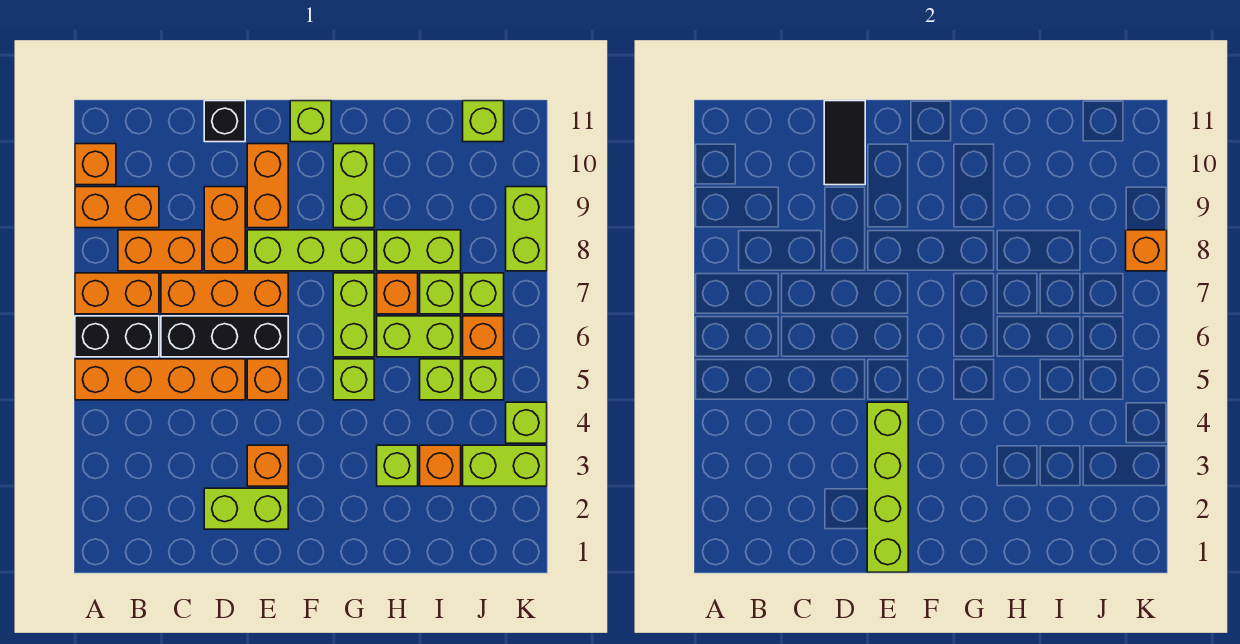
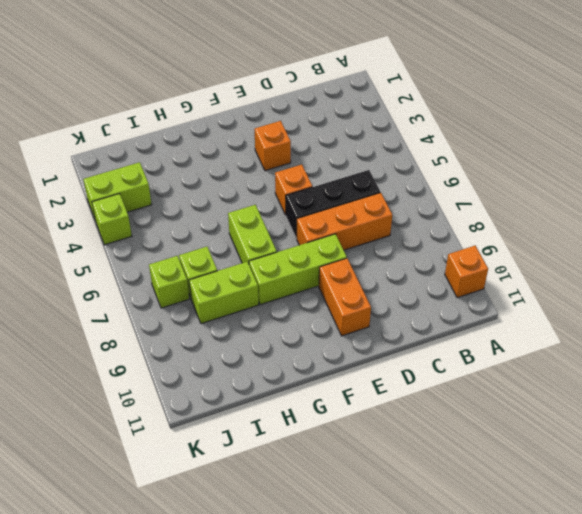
none -> orange brick A5:D5 level 1
none -> black brick A6:B6 level 1
none -> orange brick A7:B7 level 1
none -> orange brick A9:B9 level 1

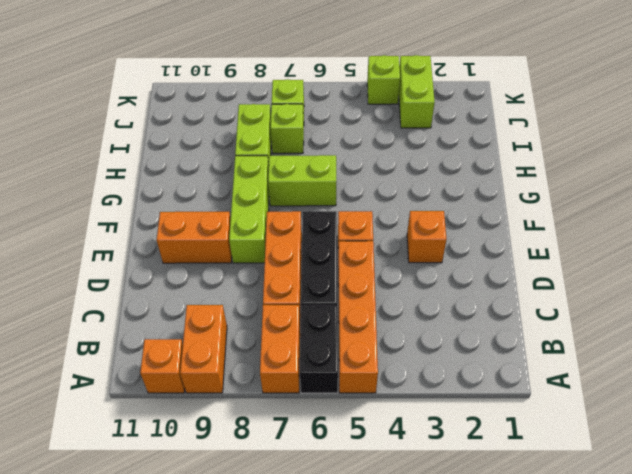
none -> orange brick B8:C8 level 1
none -> lime brick D2:E2 level 1
none -> orange brick D8:D9 level 1
none -> black brick D11 level 1

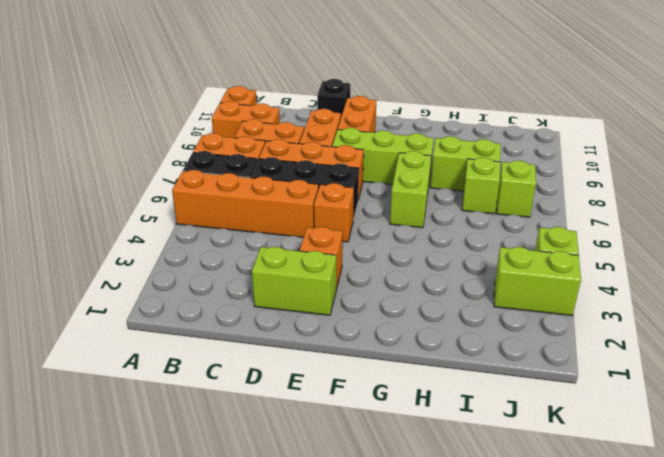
none -> lime brick F11 level 1
none -> lime brick G5 level 1
none -> lime brick G9:G10 level 1
none -> lime brick H3 level 1

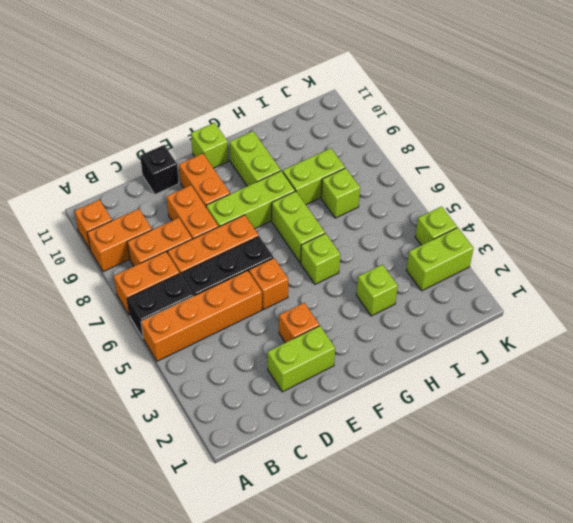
none -> lime brick H6:I6 level 1
none -> orange brick H7 level 1
none -> orange brick I3 level 1
none -> lime brick I5 level 1

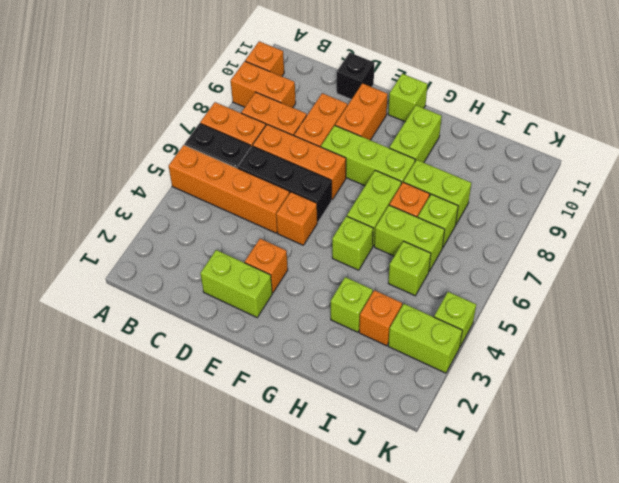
none -> lime brick J5 level 1
none -> orange brick J6 level 1
none -> lime brick J7 level 1
none -> lime brick J11 level 1

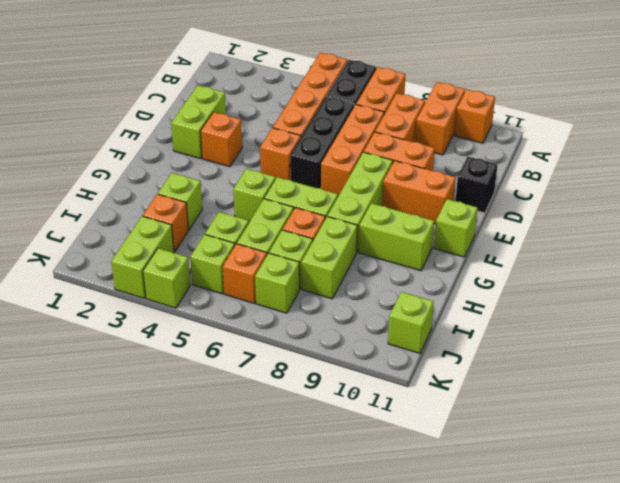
none -> lime brick K8:K9 level 1
none -> black tile D10:D11 level 2
none -> lime brick E1:E4 level 2
none -> orange brick K8 level 2

